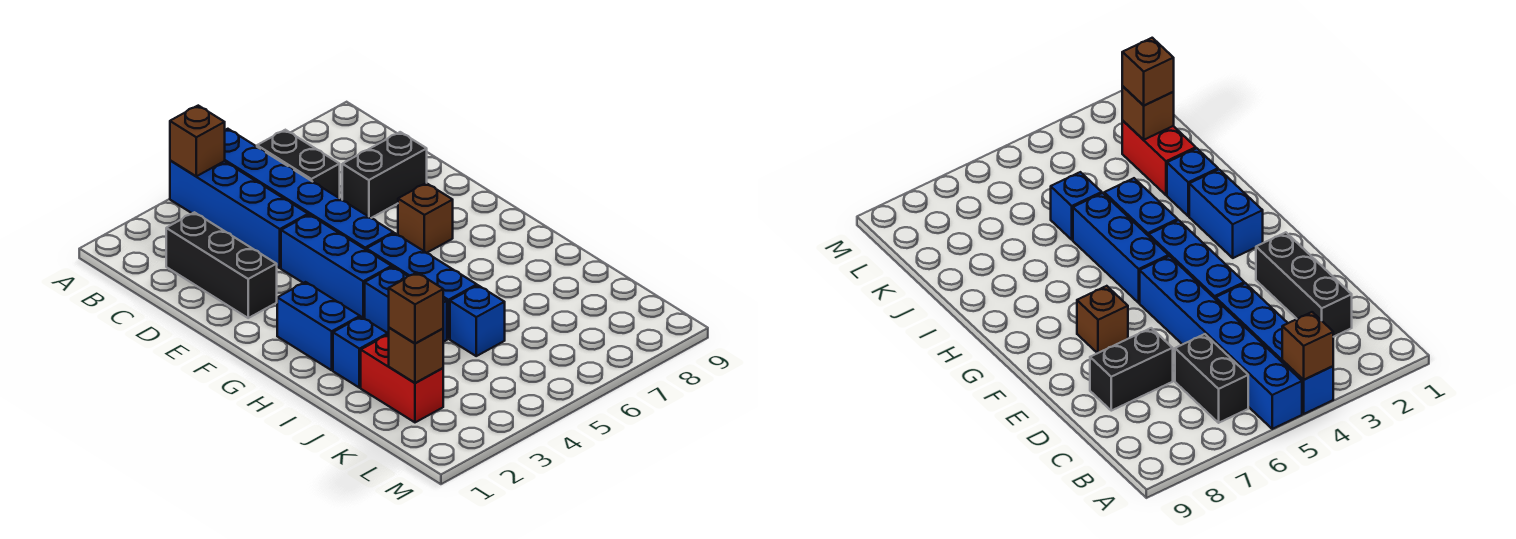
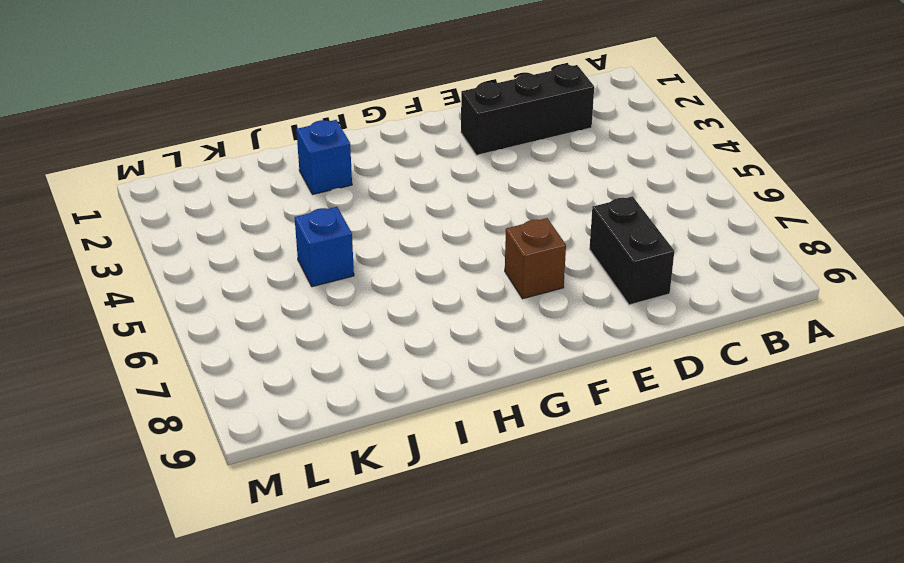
none -> blue brick A4:D4 level 1
none -> blue brick A5:F5 level 1
none -> black brick B6:C6 level 1

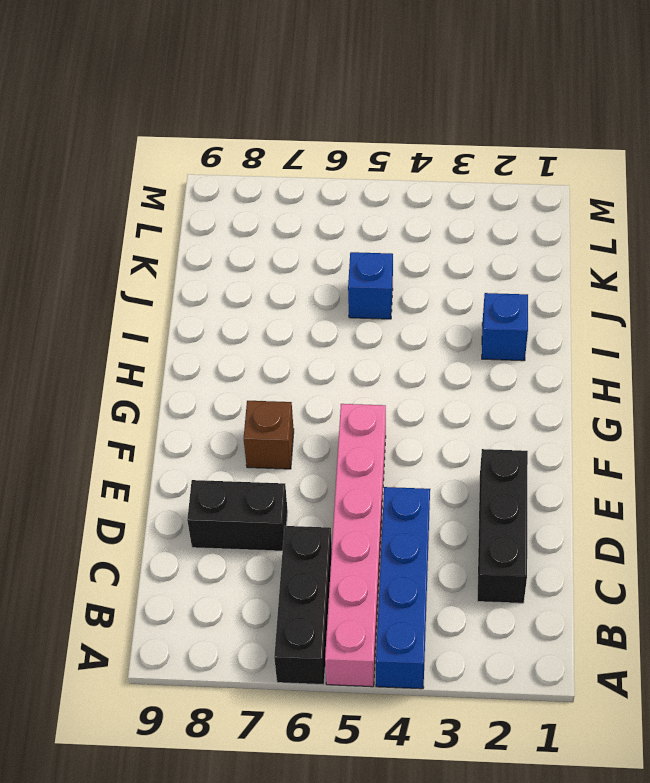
pink brick A5:F5 level 1 -> blue brick A5:F5 level 1
black brick A6:C6 level 1 -> black brick B6:C6 level 1
none -> blue brick E4:G4 level 1
none -> blue brick G2:H2 level 1
none -> blue brick G5:I5 level 1

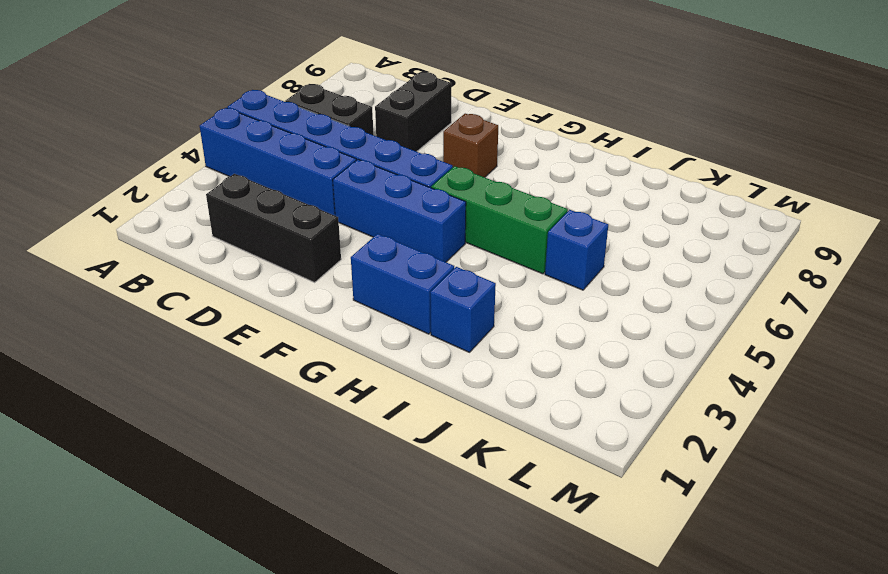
green brick G5:I5 level 1 -> blue brick G5:I5 level 1
none -> blue brick H4:I4 level 1
none -> red brick J2:K2 level 1
none -> brown brick A4 level 2

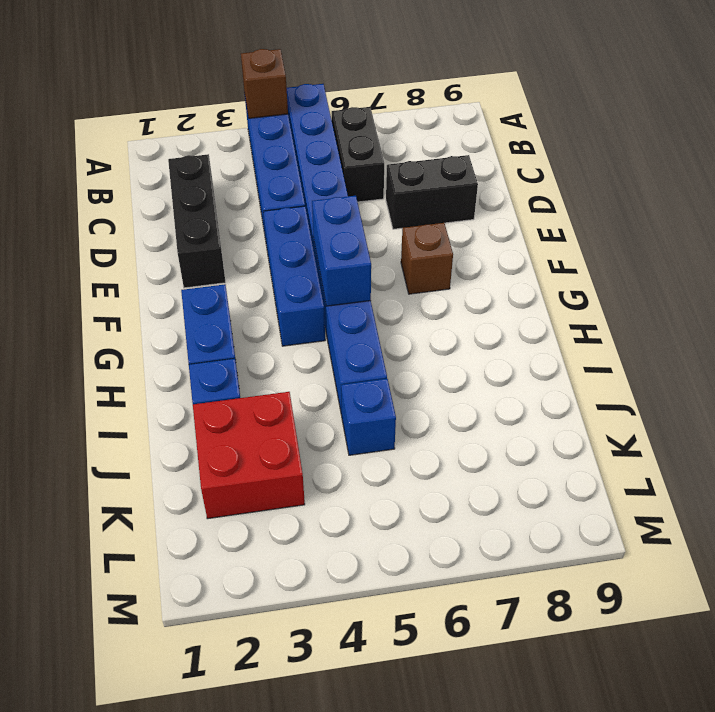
blue brick F5:G5 level 2 -> blue brick H4:I4 level 1
red brick J2:K3 level 1 -> red brick J2:K2 level 1
none -> brown brick K2 level 2
none -> brown brick K2 level 3

